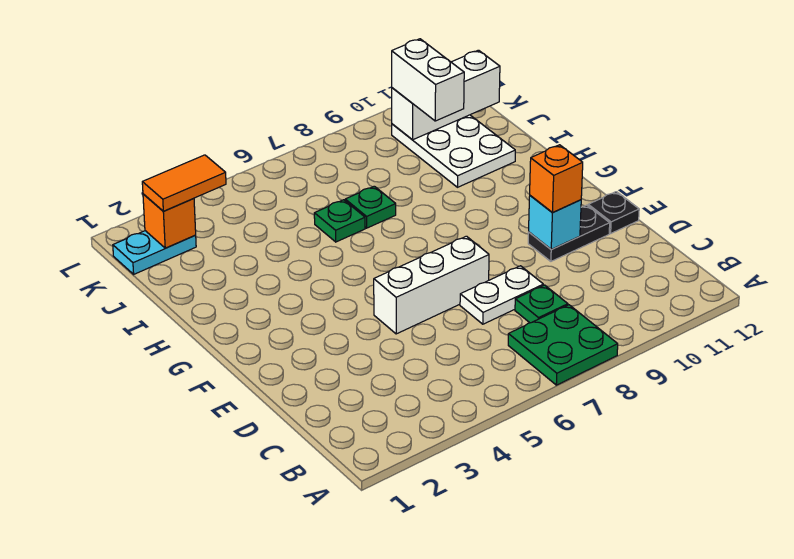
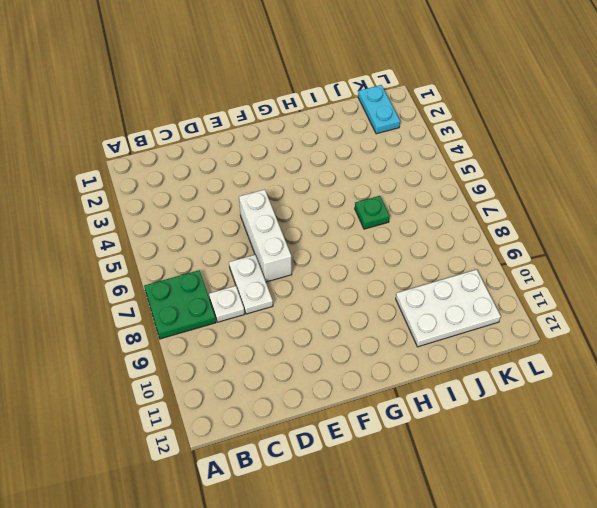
white plate C8 level 1 -> green plate C8 level 1
none -> black plate E10:E11 level 1
none -> black plate E12 level 1
none -> green plate I7 level 1

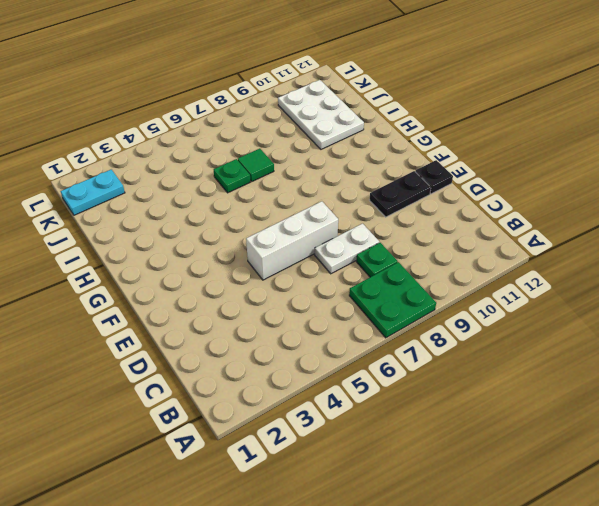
green tile I7 level 1 -> green plate I7 level 1
none -> cyan brick E10 level 2
none -> orange brick K2 level 2
none -> white brick K10:K12 level 2

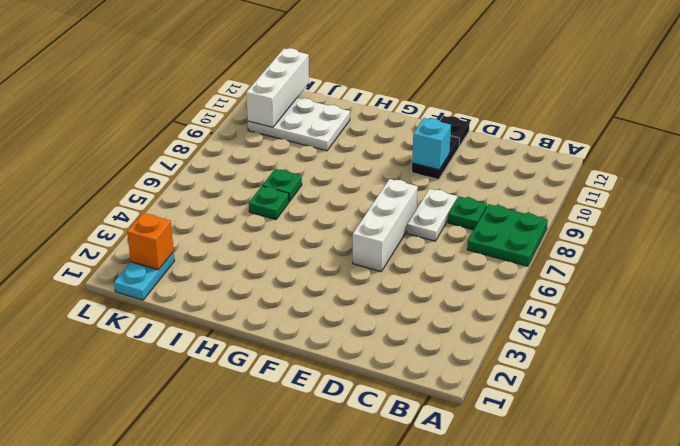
none -> orange brick E10 level 3
none -> white brick J10:K10 level 3
none -> orange tile K2:K3 level 3

